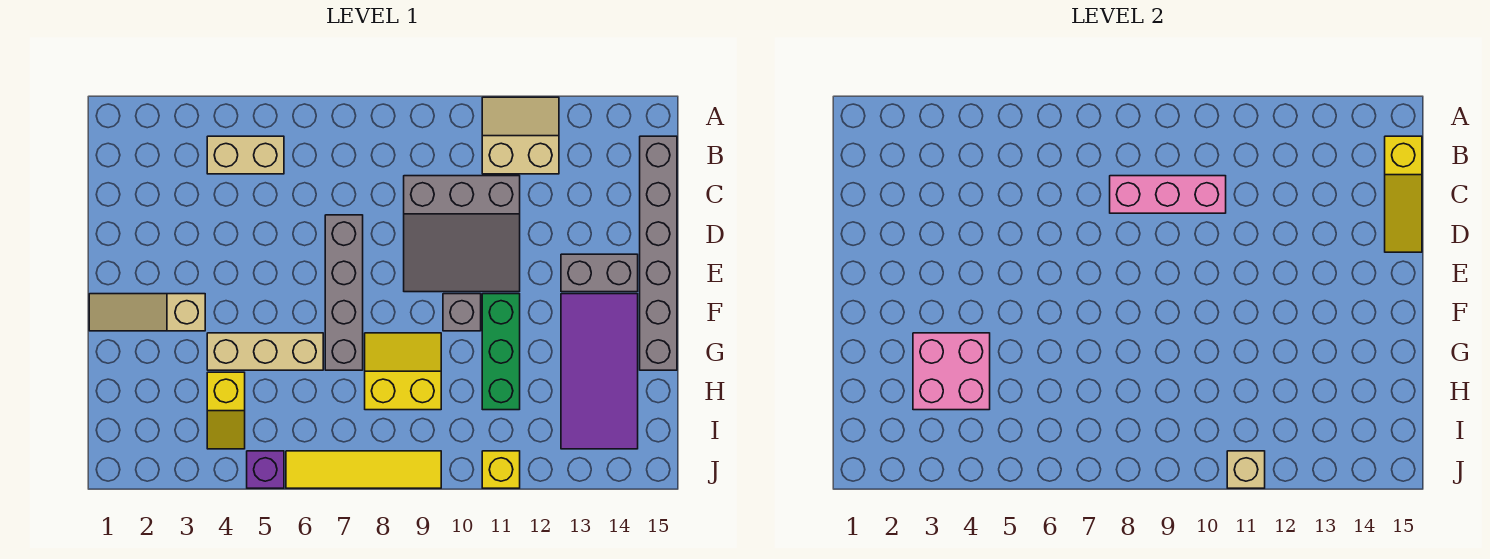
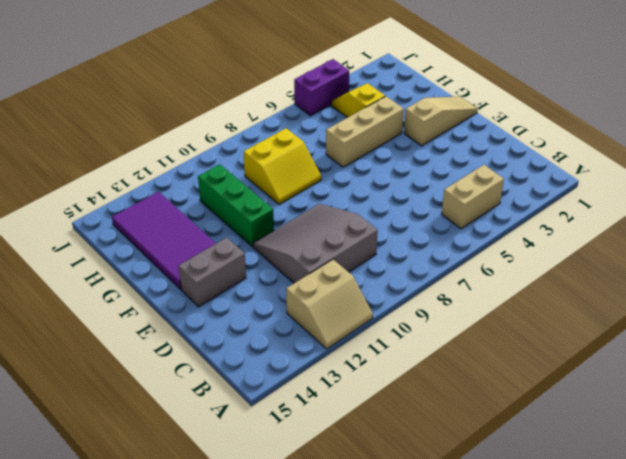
purple brick J4:J5 level 1 -> purple brick J5 level 1
none -> grey brick B15:G15 level 1
none -> grey brick D7:G7 level 1
none -> grey brick F10 level 1

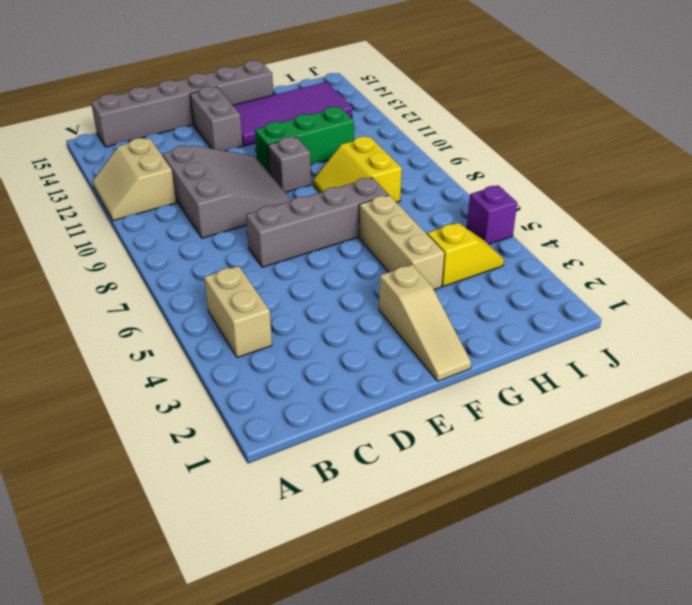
none -> yellow tile J6:J9 level 1
none -> yellow brick J11 level 1
none -> yellow slope B15:D15 level 2 top B

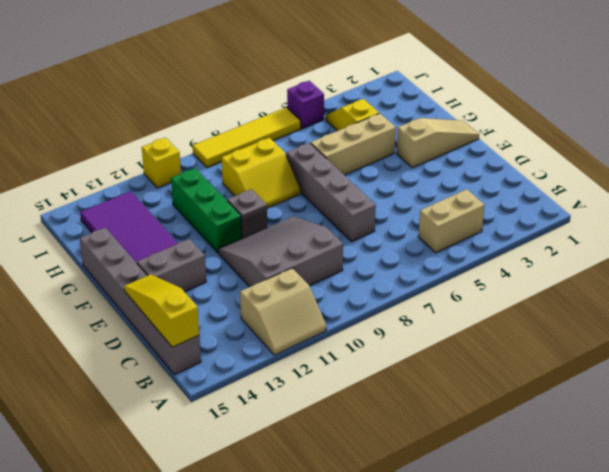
none -> pink brick C8:C10 level 2
none -> pink brick G3:H4 level 2
none -> tan brick J11 level 2

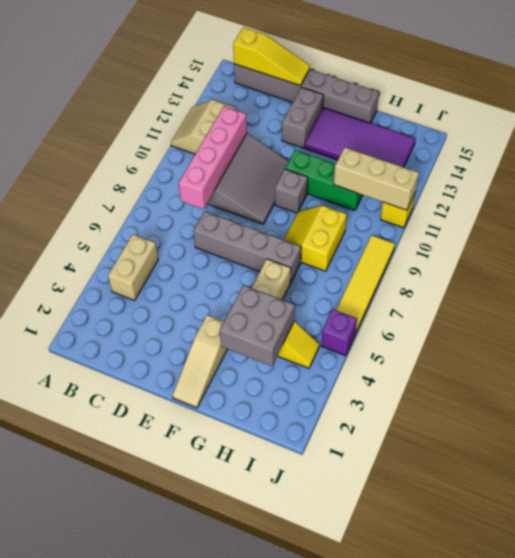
pink brick C8:C11 level 2 -> pink brick C8:C10 level 2
grey brick G3:H4 level 2 -> pink brick G3:H4 level 2
tan brick H11:J11 level 2 -> tan brick J11 level 2

